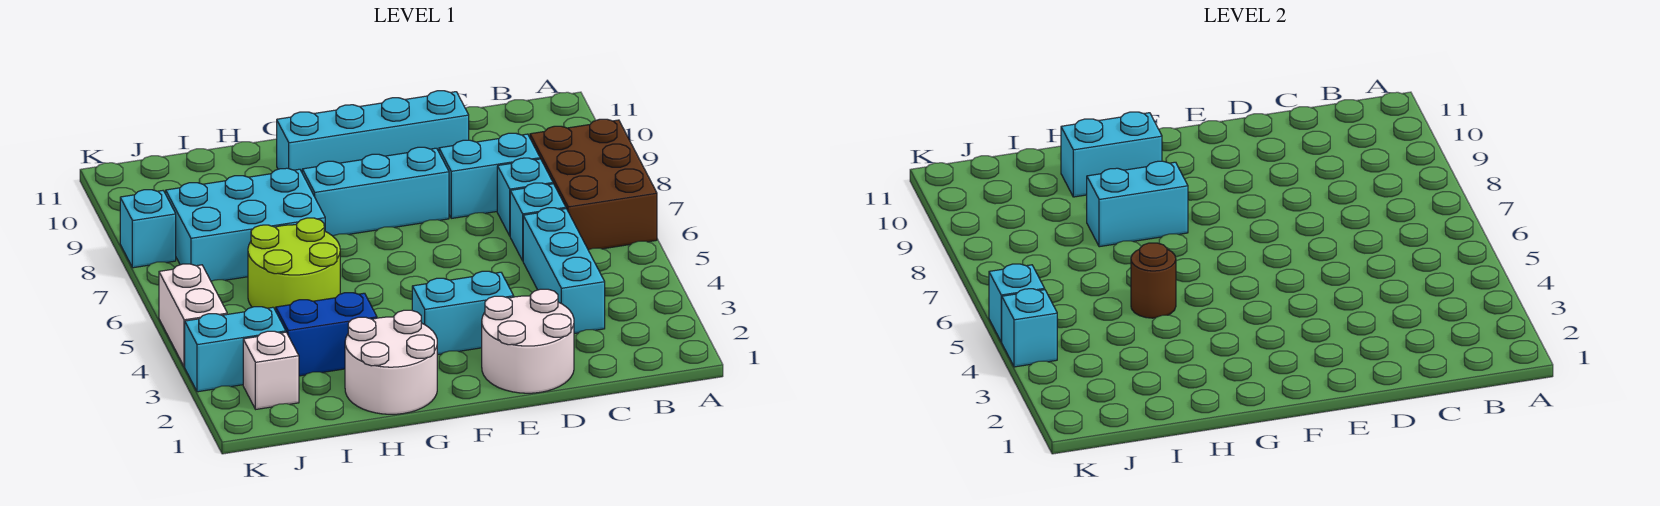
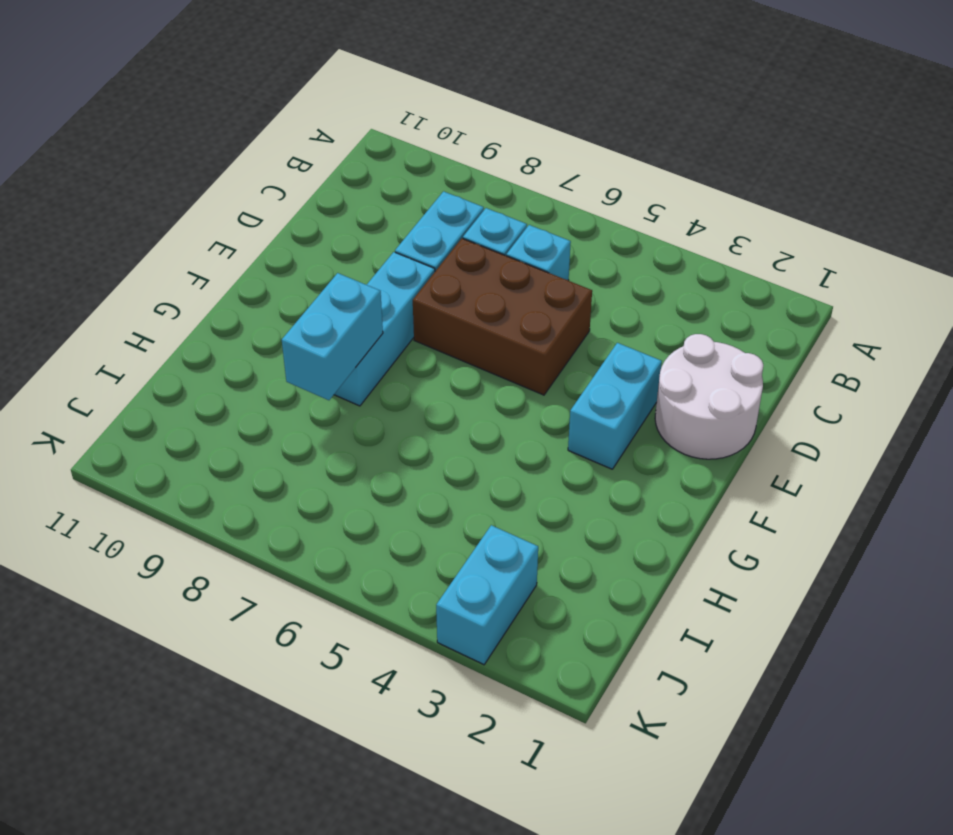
brown brick D5:E7 level 1 -> brown brick A6:B8 level 1
none -> cyan brick C3:C5 level 1
none -> cyan brick D10:G10 level 1
none -> white round brick G1:H2 level 1

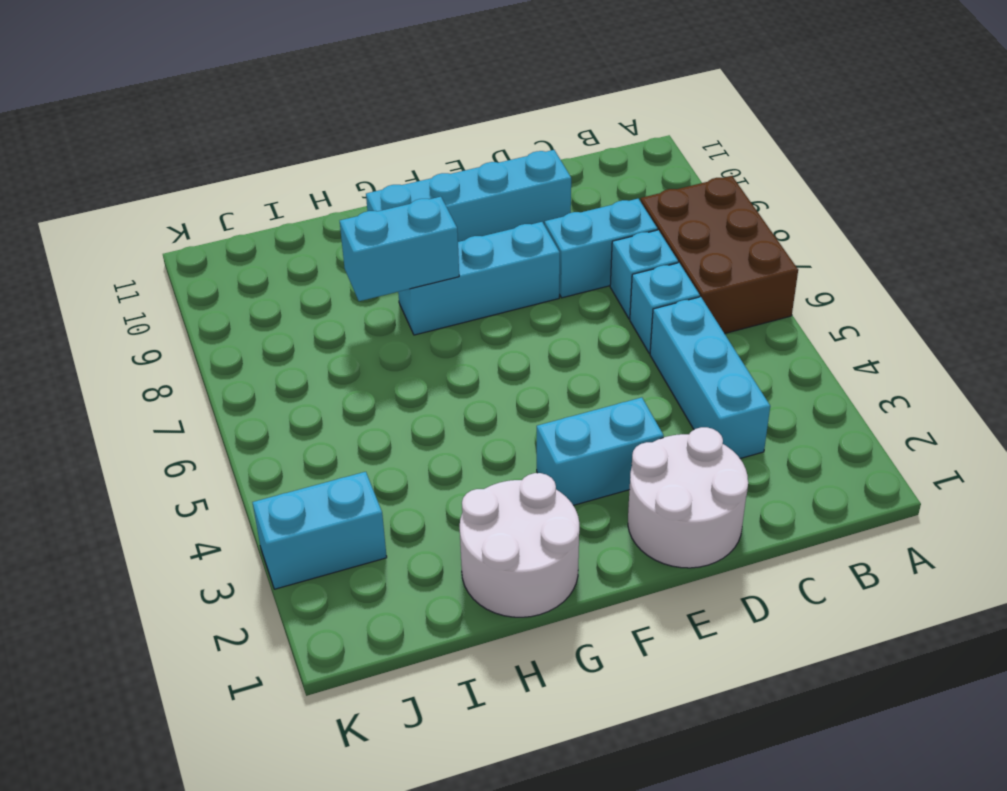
none -> blue brick H3:I3 level 1
none -> lime round brick H5:I6 level 1
none -> cyan brick H7:J8 level 1

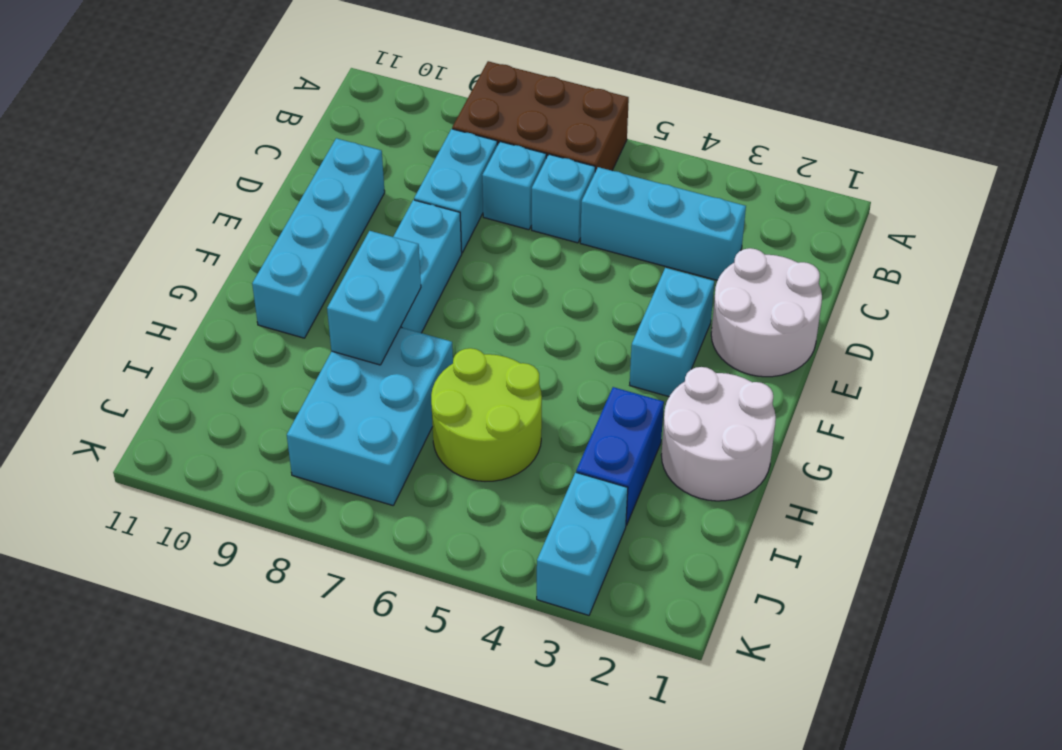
none -> white brick J2 level 1
none -> white brick K4:K5 level 1
none -> cyan brick K8 level 1

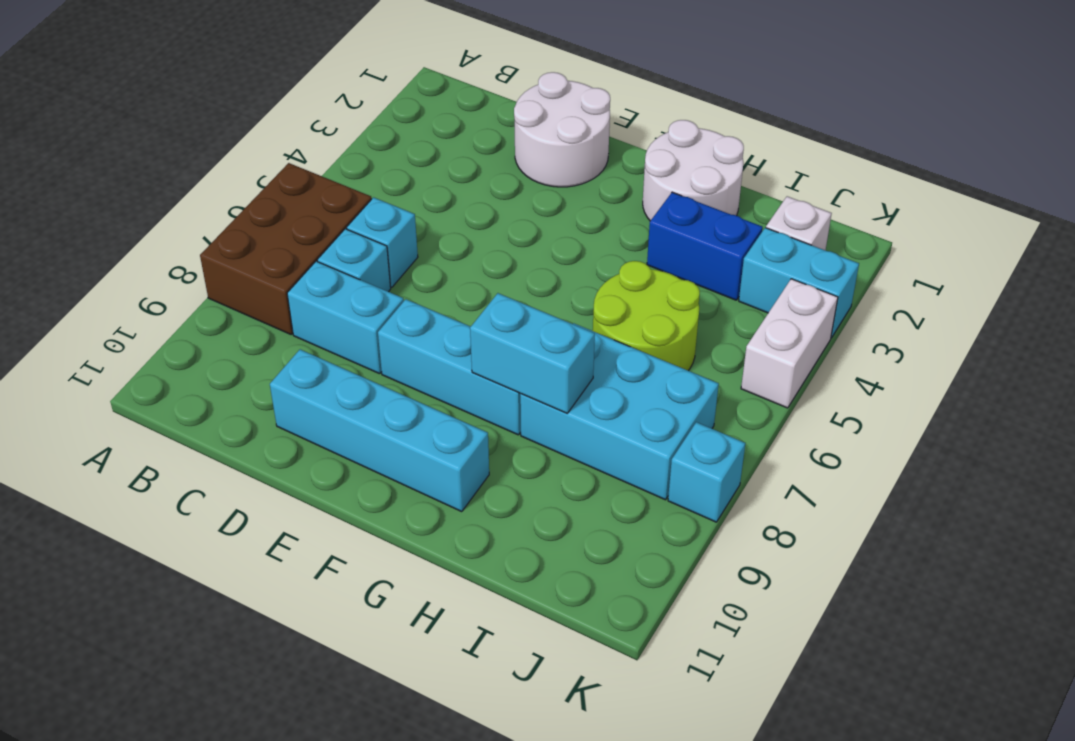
none -> cyan brick C3:C5 level 1
none -> cyan brick E3:F3 level 1
none -> cyan brick G10:H10 level 2

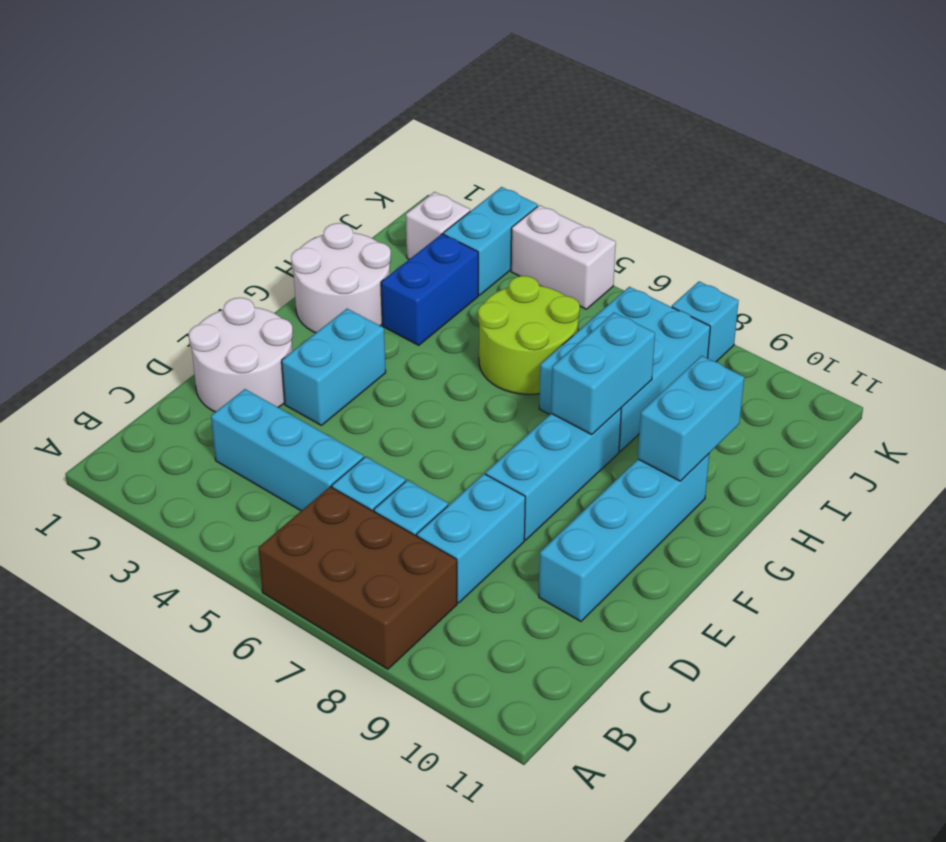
none -> brown round brick H5 level 2
none -> cyan brick K4 level 2
none -> cyan brick K5 level 2

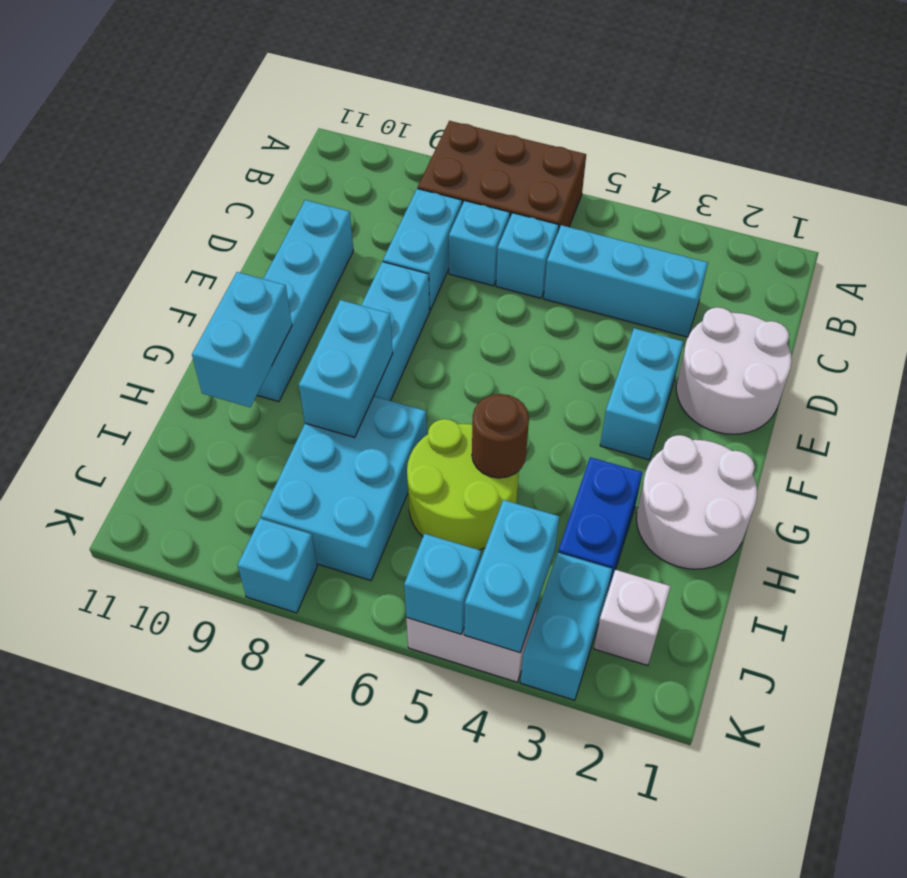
cyan brick J4:K4 level 2 -> cyan brick K4 level 2

